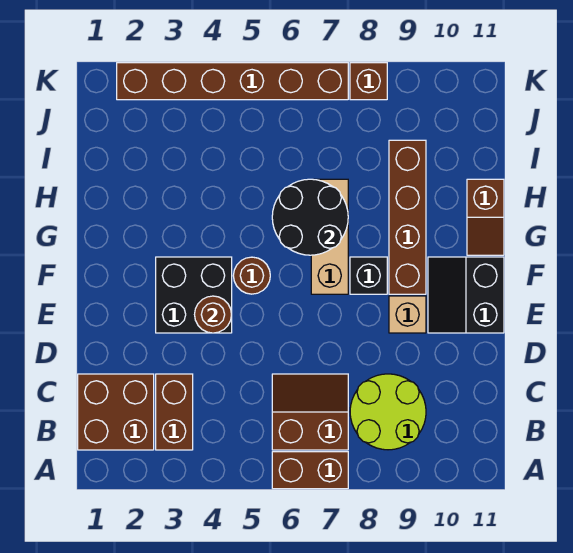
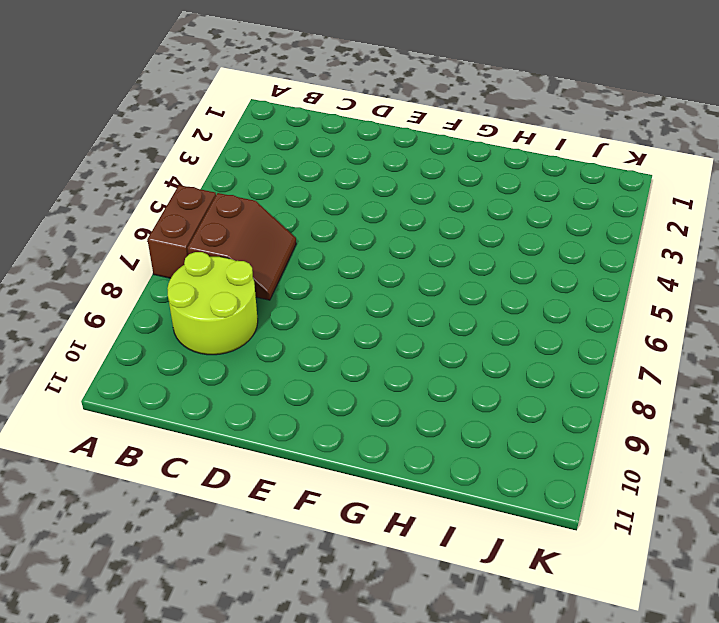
none -> brown brick B1:C2 level 1
none -> brown brick B3:C3 level 1
none -> black brick E3:F4 level 1

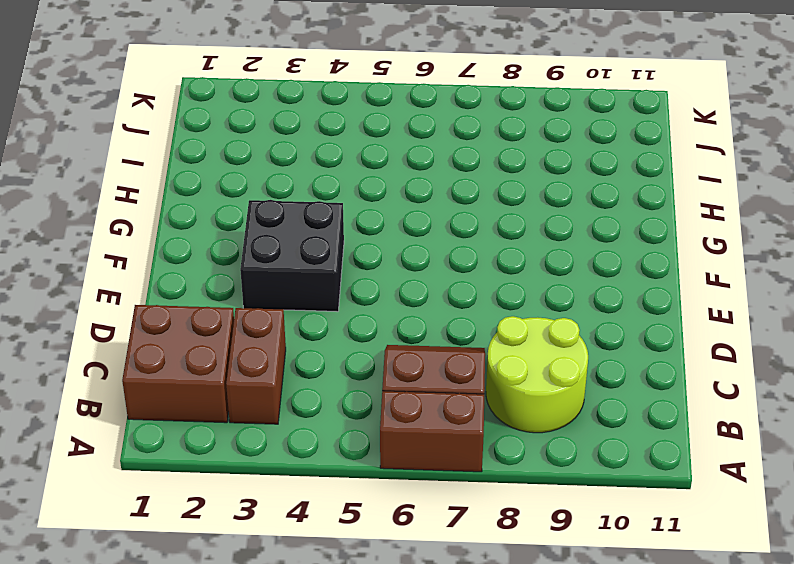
none -> tan brick E9 level 1
none -> black slope E10:F11 level 1 top 11
none -> brown round brick F5 level 1

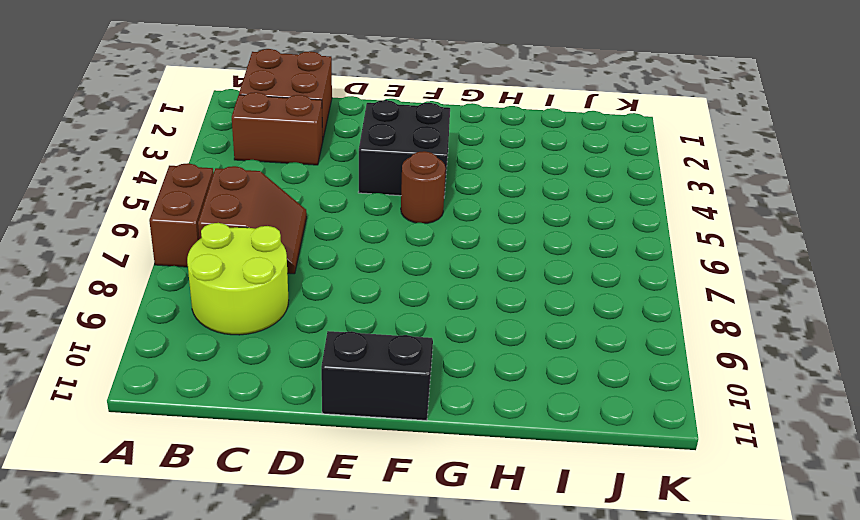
none -> tan brick E9 level 1
none -> tan brick F7:H7 level 1
none -> black brick F8 level 1

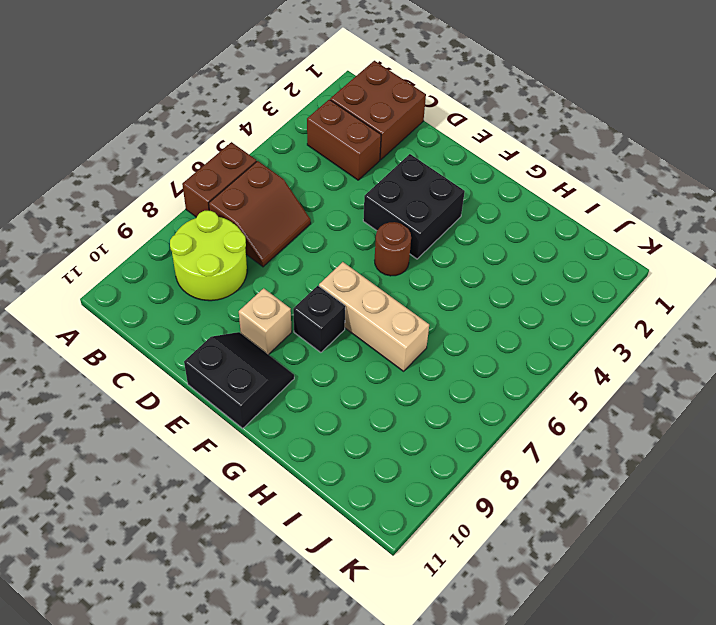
none -> brown brick F9:I9 level 1
none -> brown slope G11:H11 level 1 top H
none -> brown brick K2:K7 level 1

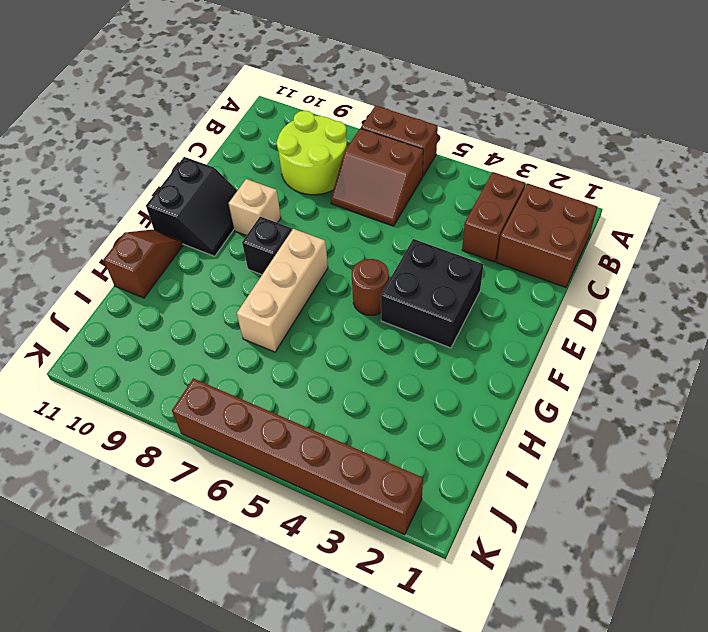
none -> brown brick F9:I9 level 1
none -> brown brick K8 level 1
none -> brown round brick E4 level 2

